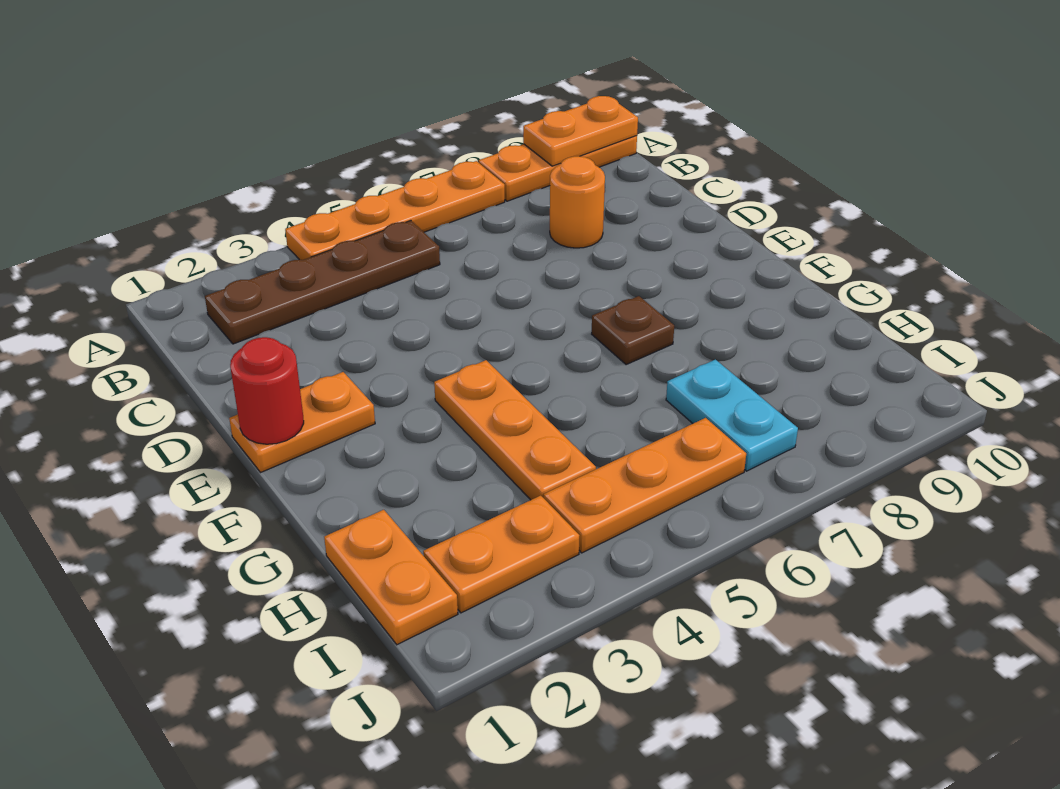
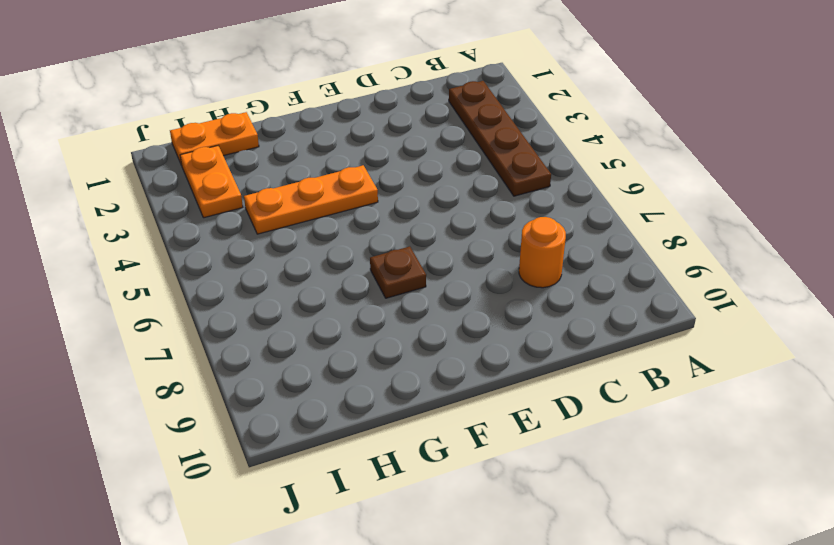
none -> orange plate A4:A7 level 1
none -> orange plate A8:A10 level 1
none -> orange plate E1:E2 level 1

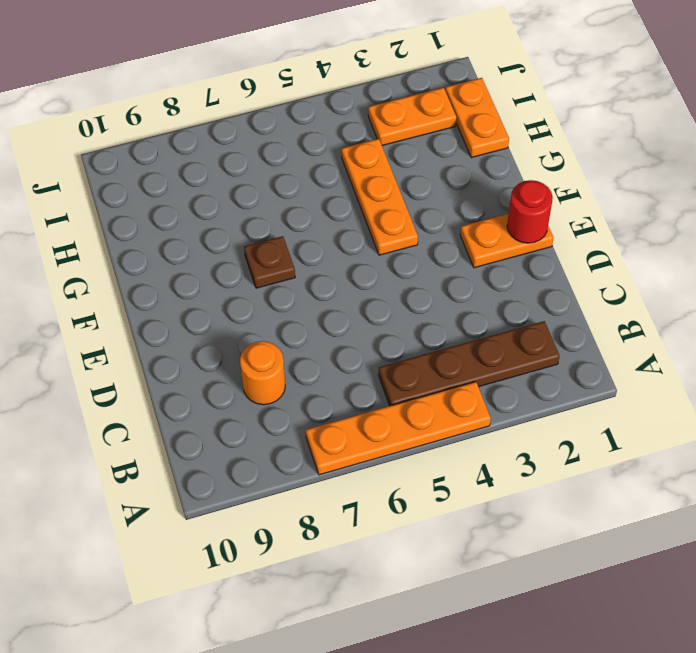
none -> orange plate A8:A10 level 1
none -> cyan plate H7:I7 level 1
none -> orange plate I4:I6 level 1

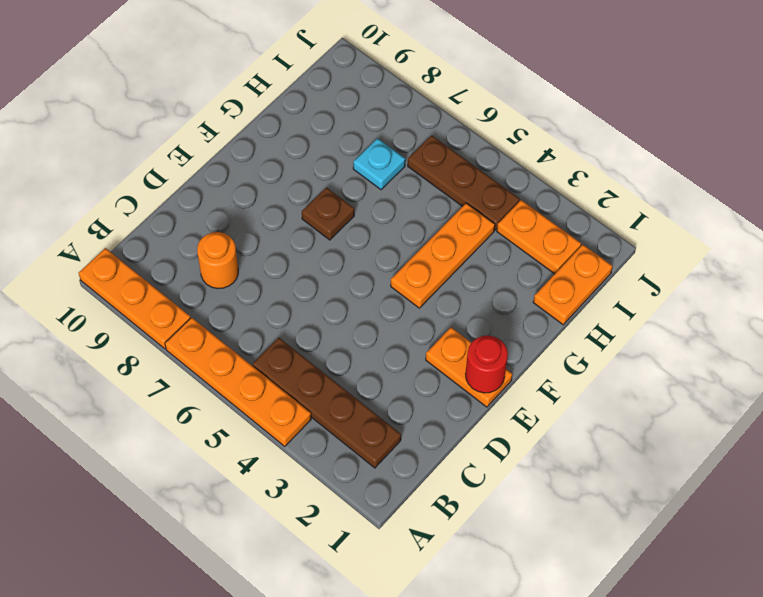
cyan plate H7 level 1 -> cyan plate H7:I7 level 1
brown plate I4:I6 level 1 -> orange plate I4:I6 level 1
none -> orange plate A9:A10 level 2

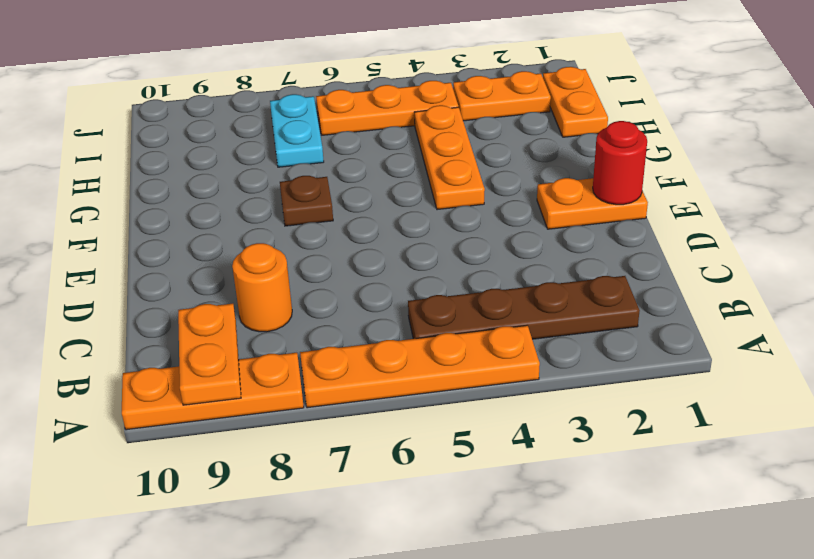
orange plate A9:B9 level 2 -> orange plate A9:A10 level 2

